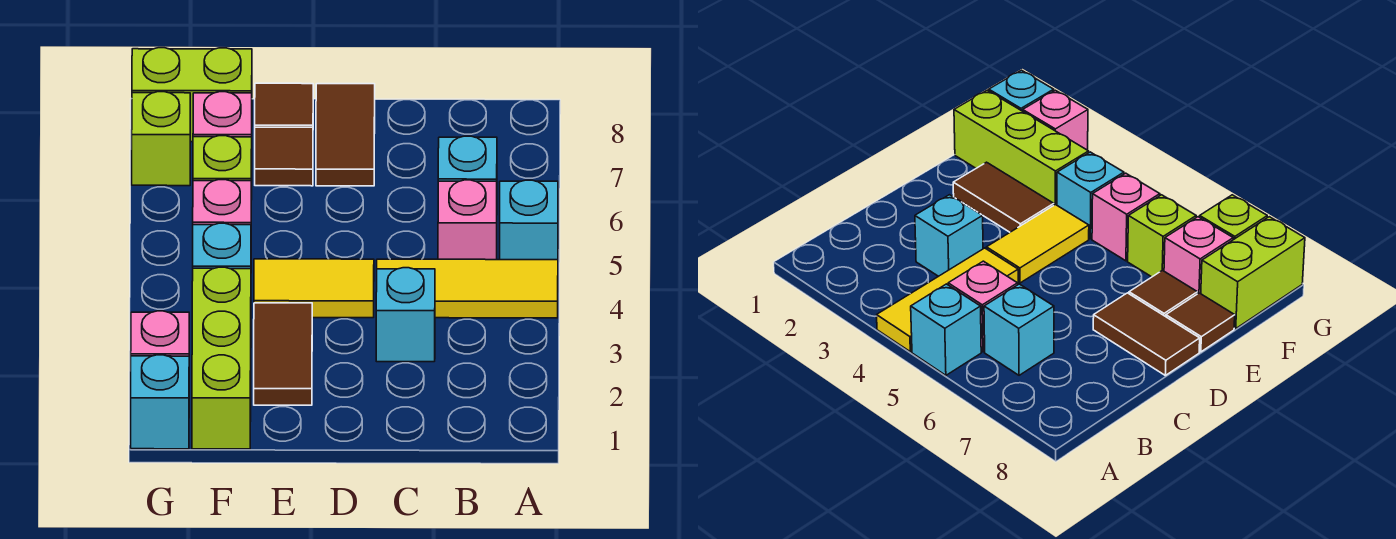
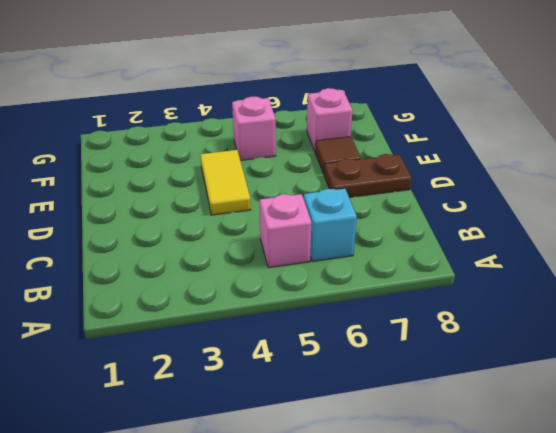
brown plate D7:D8 level 1 -> brown tile D7:D8 level 1
none -> yellow tile A4:C4 level 1
none -> cyan brick A5 level 1
none -> cyan brick C3 level 1

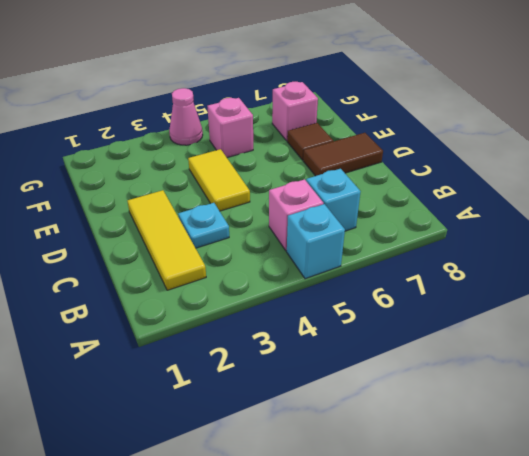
yellow tile B2:D2 level 1 -> yellow tile A4:C4 level 1
cyan plate C3 level 1 -> cyan brick C3 level 1
pink cone G4 level 1 -> none
none -> brown tile E2:E3 level 1
none -> brown tile E8 level 1
none -> lime brick F1:F3 level 1

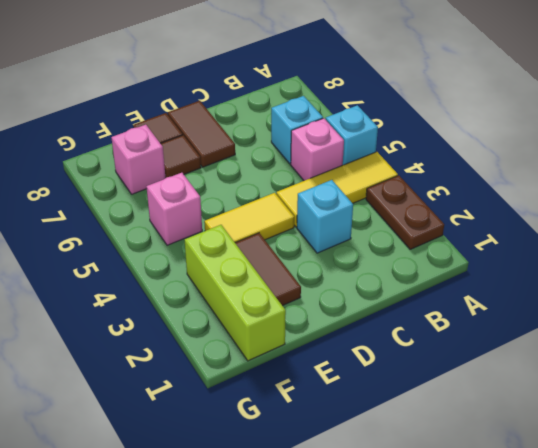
brown plate A2:A3 level 1 -> none
none -> cyan brick F4 level 1
none -> lime brick F6 level 1
none -> lime brick F8:G8 level 1

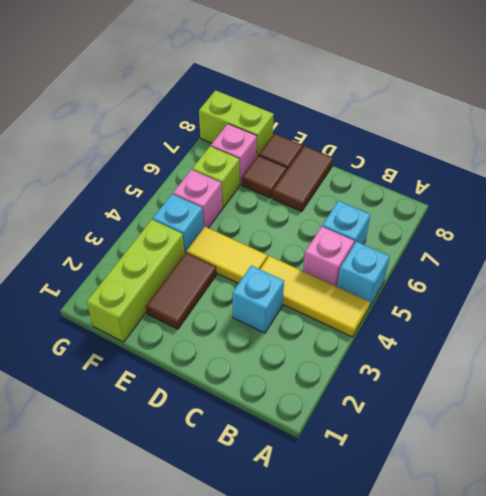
none -> cyan brick G1 level 1
none -> pink brick G2 level 1
none -> lime brick G7 level 1

